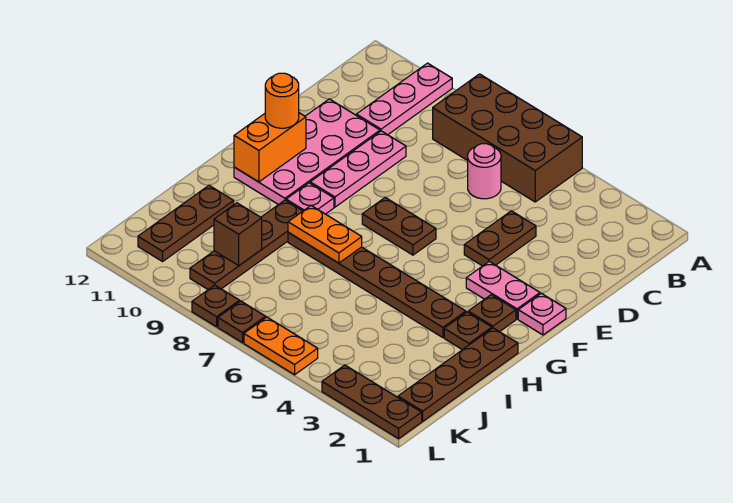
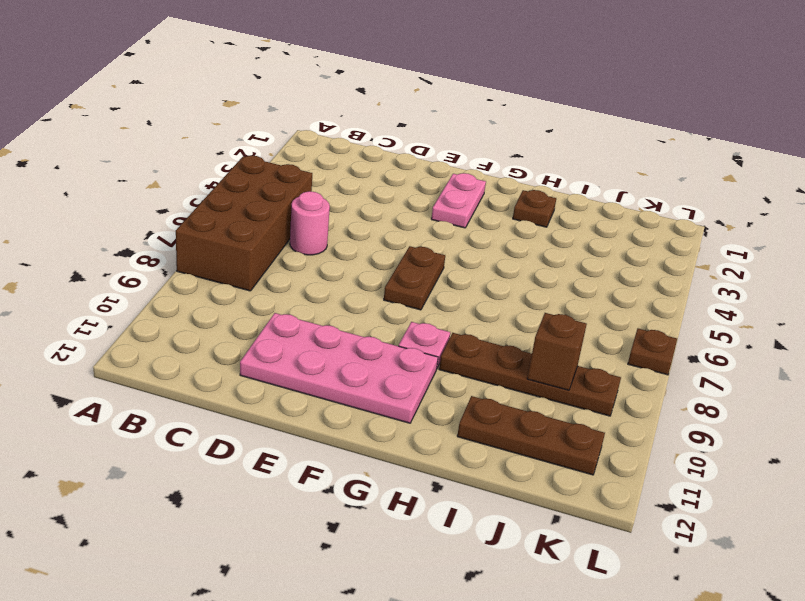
none -> pink plate A10:C10 level 1
none -> brown plate D4:E4 level 1
none -> pink plate D9:F9 level 1

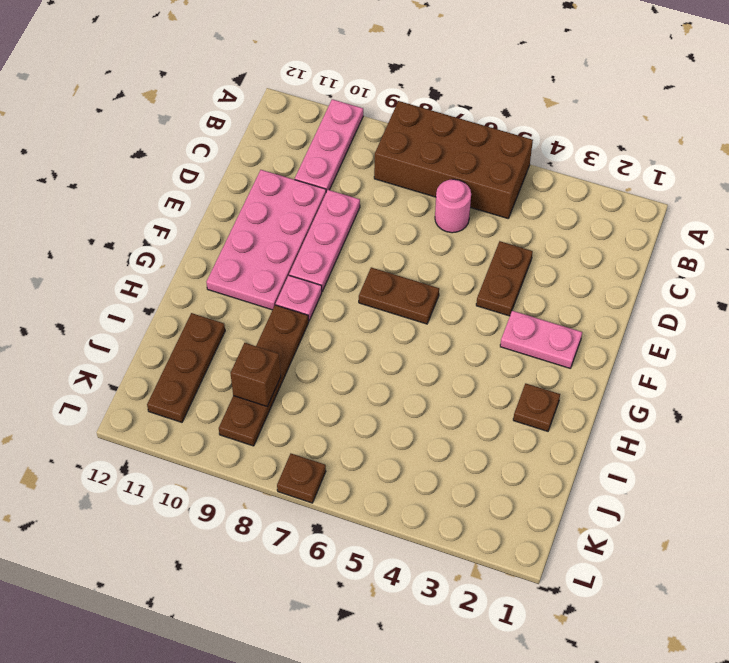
none -> pink plate F1 level 1
none -> brown plate G2 level 1
none -> brown plate H1:K1 level 1

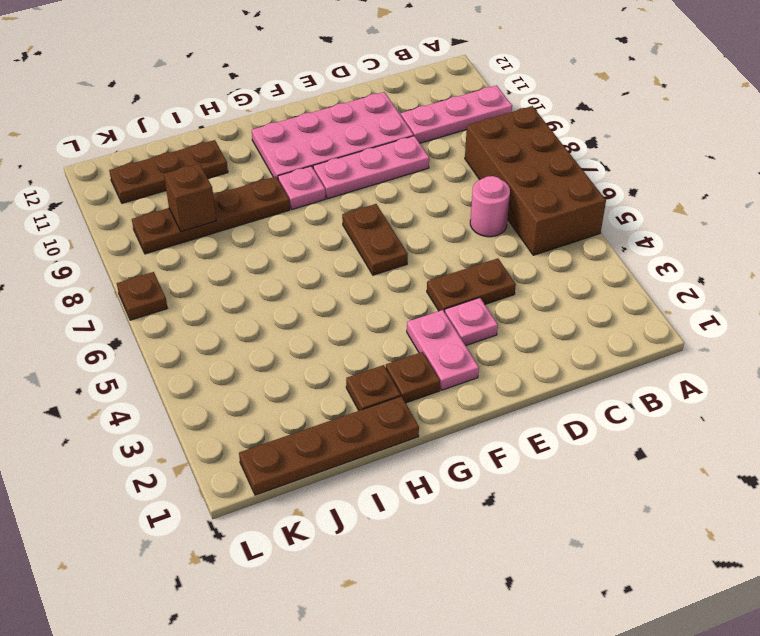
pink plate E3 level 1 -> pink plate F1 level 1
none -> brown plate H3:H8 level 1
none -> brown plate L1:L3 level 1
none -> orange plate L5:L6 level 1

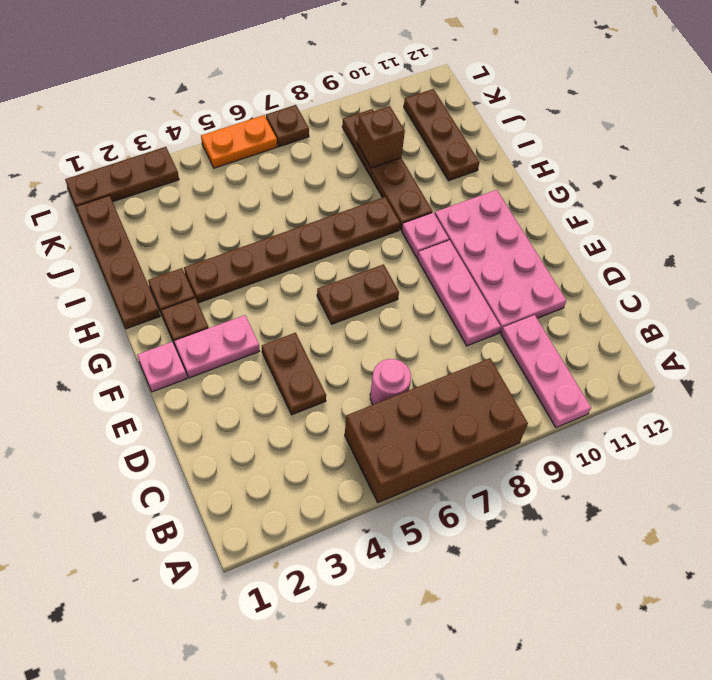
none -> brown plate L8 level 1
none -> orange brick F11:G11 level 2
none -> orange plate H7:H8 level 2

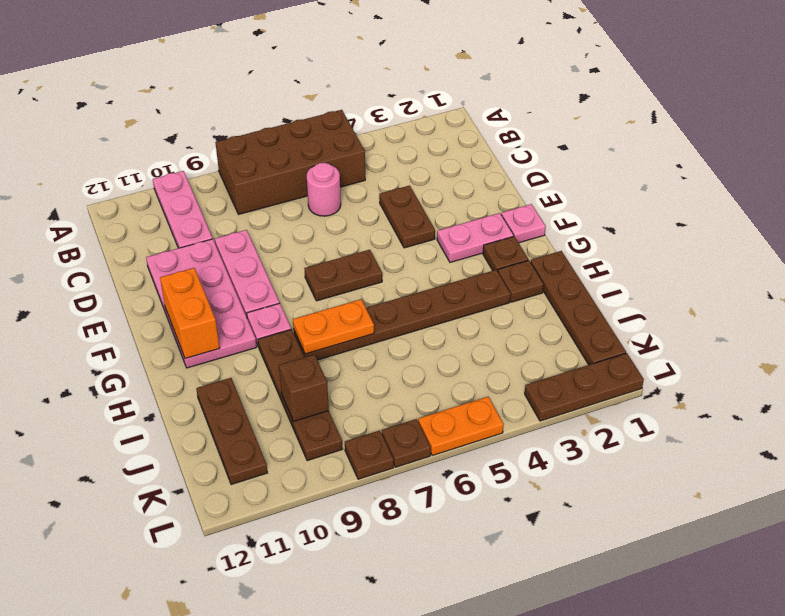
none -> orange round brick F11 level 3

